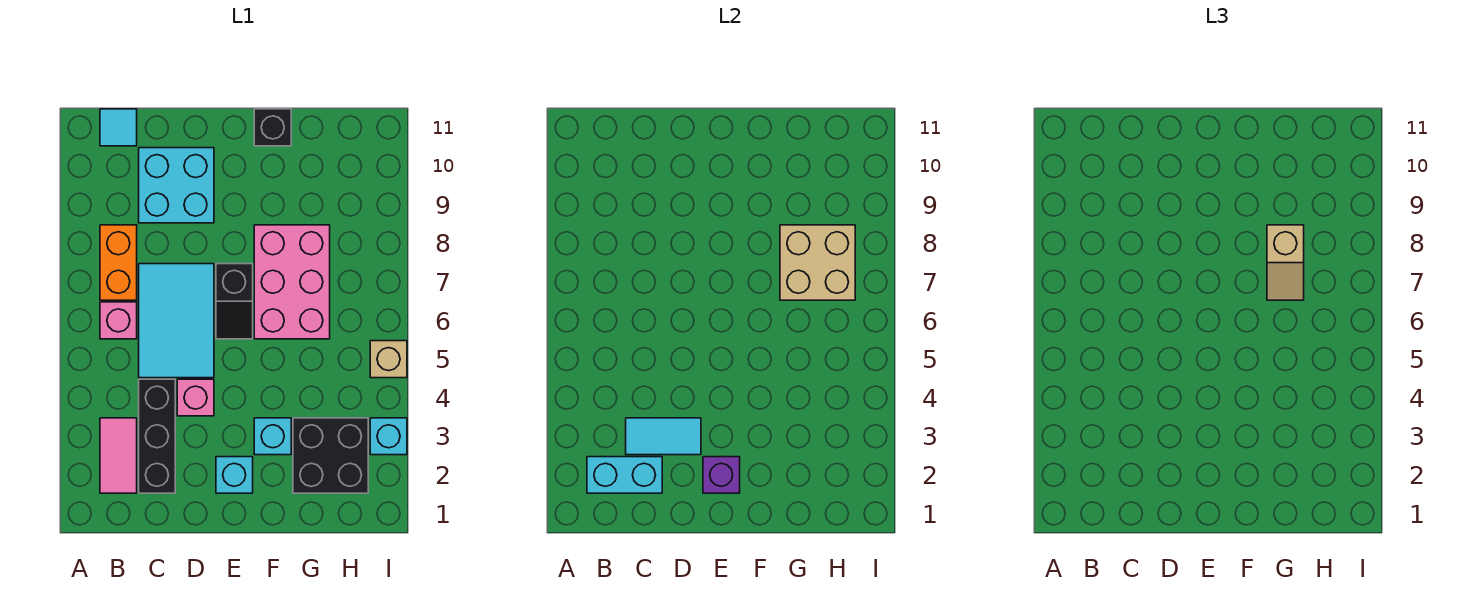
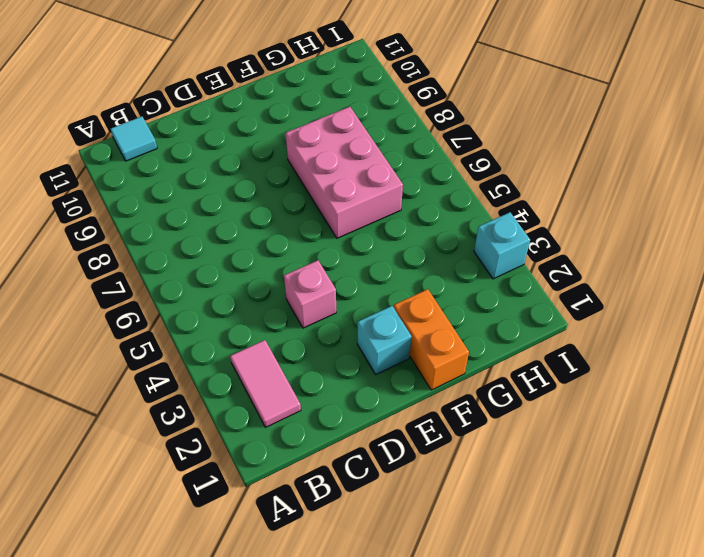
orange brick F1:F2 level 1 -> orange brick B7:B8 level 1
none -> pink brick B6 level 1
none -> black brick C2:C4 level 1
none -> cyan tile C5:D7 level 1

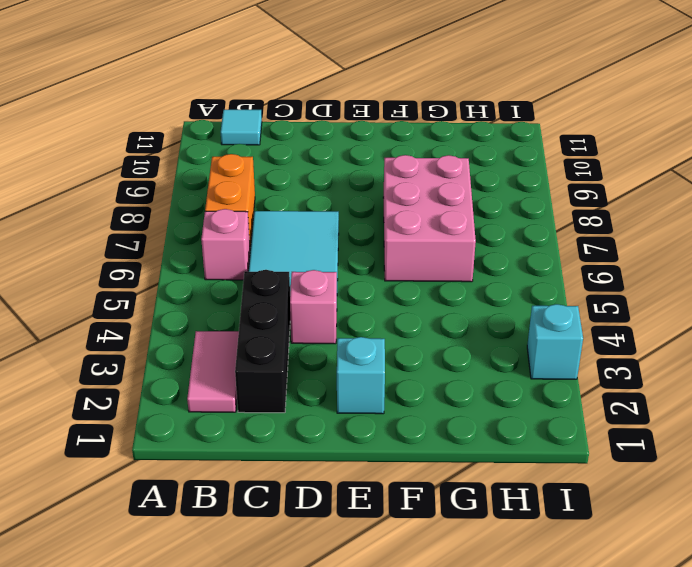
none -> cyan brick C9:D10 level 1
none -> black slope E6:E7 level 1 top 7
none -> cyan brick F3 level 1

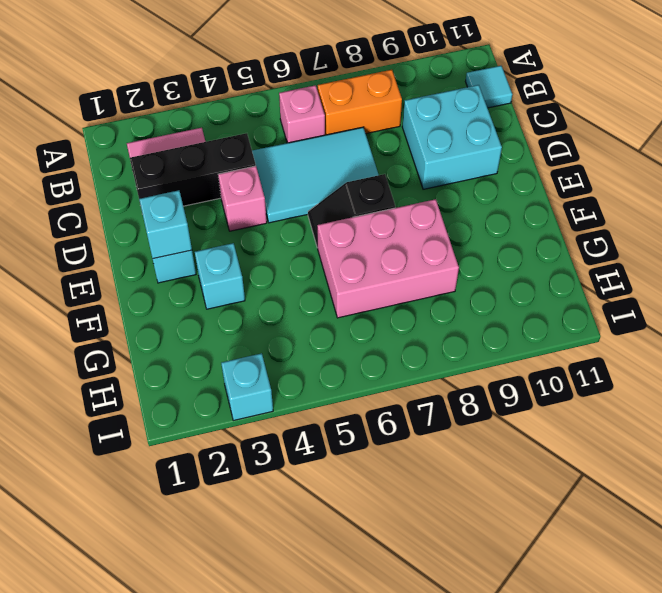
cyan brick E2 level 2 -> purple brick E2 level 2
none -> black brick F11 level 1
none -> black brick G2:H3 level 1
none -> tan brick I5 level 1

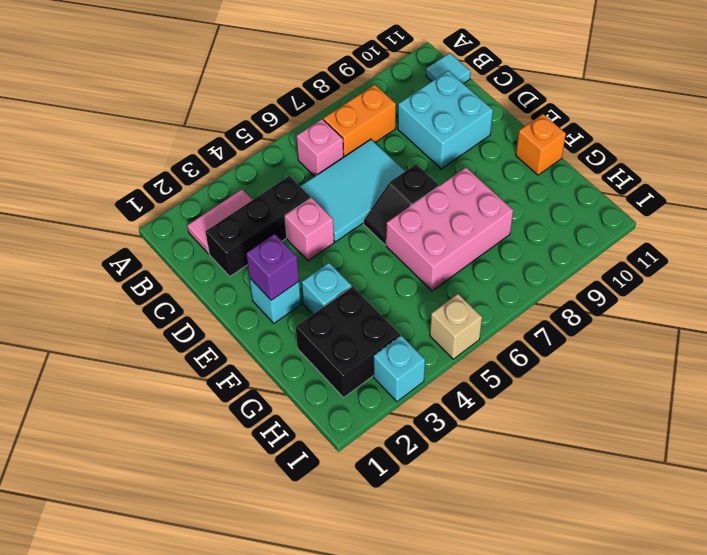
orange brick F11 level 1 -> black brick F11 level 1
none -> cyan brick B2:C2 level 2
none -> cyan tile C3:D3 level 2
none -> tan brick G7:H8 level 2

